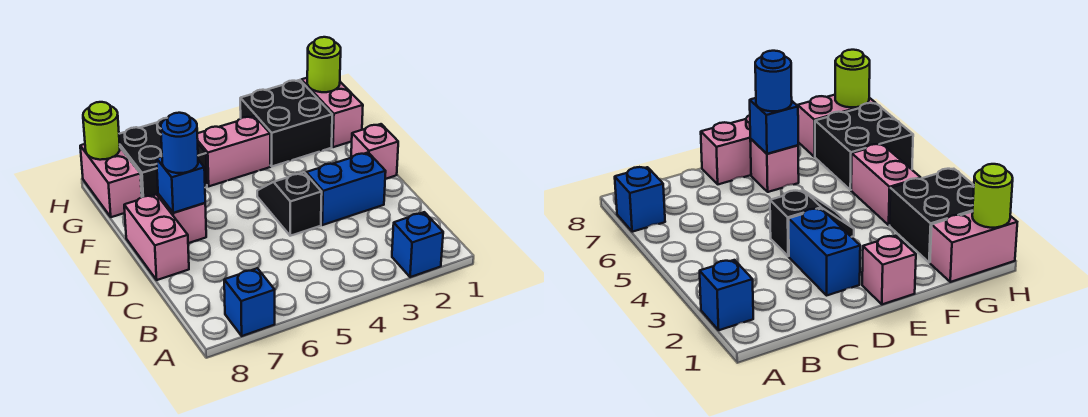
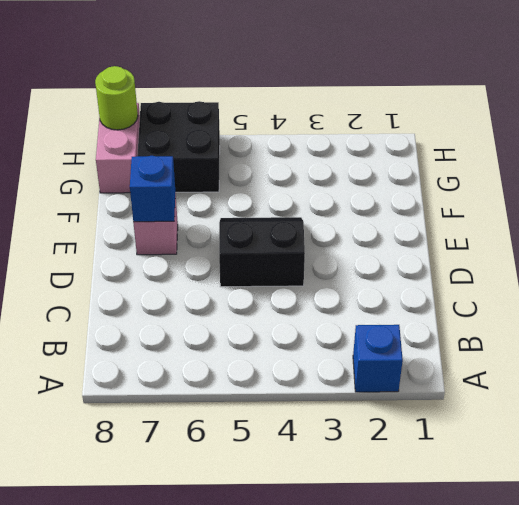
black slope D4:E5 level 1 top D -> black slope D4:E4 level 1 top D
none -> blue brick A7 level 1
none -> blue brick D2:D3 level 1
none -> pink brick D8:E8 level 1

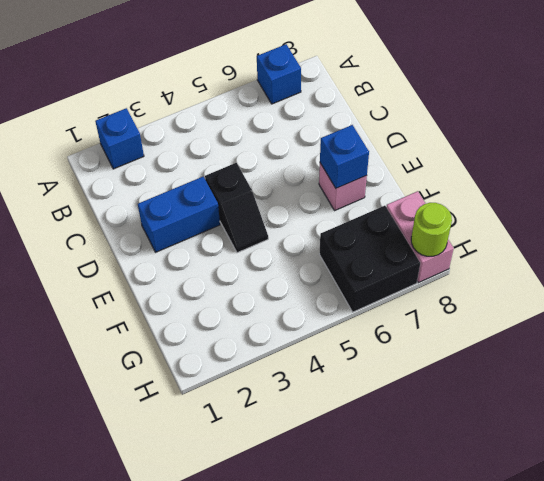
none -> pink brick D8:E8 level 1
none -> pink brick E1 level 1
none -> pink brick G1:H1 level 1

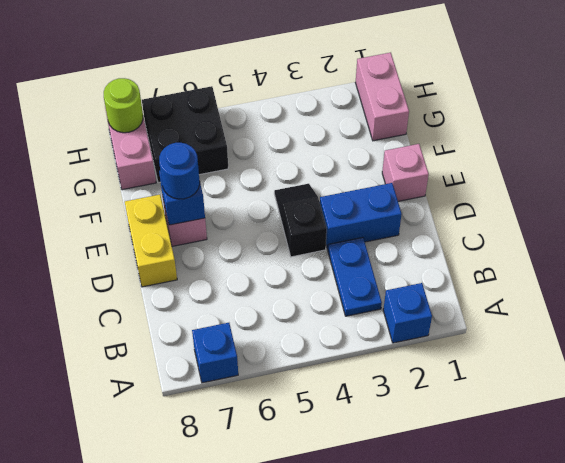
blue plate B3:C3 level 1 -> none
yellow brick D8:E8 level 1 -> pink brick D8:E8 level 1
none -> black brick G2:H3 level 1
none -> pink brick G4:G5 level 1
none -> lime round brick H1 level 2

